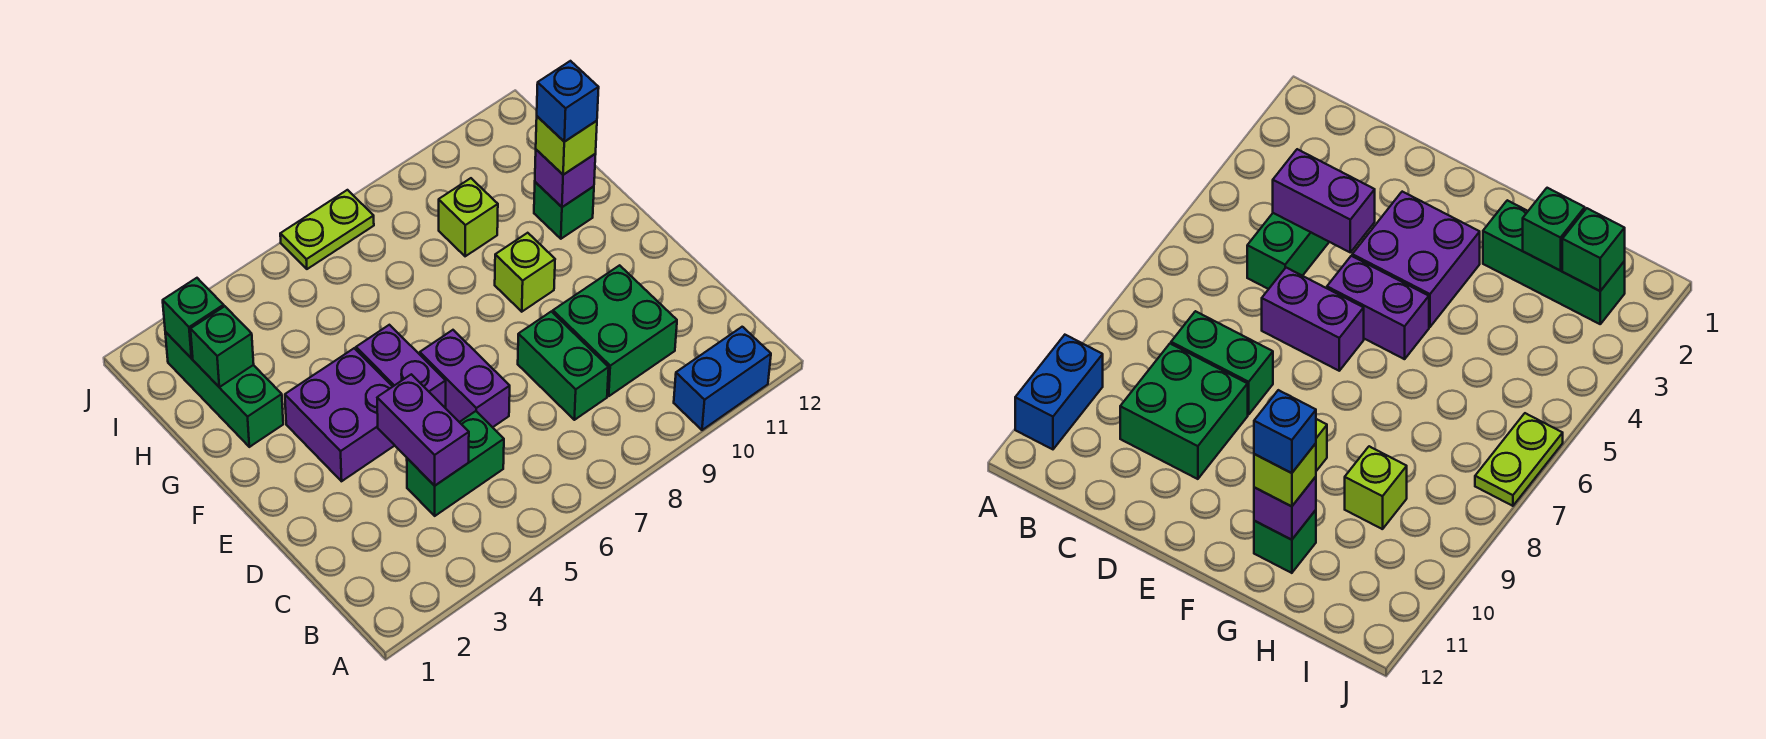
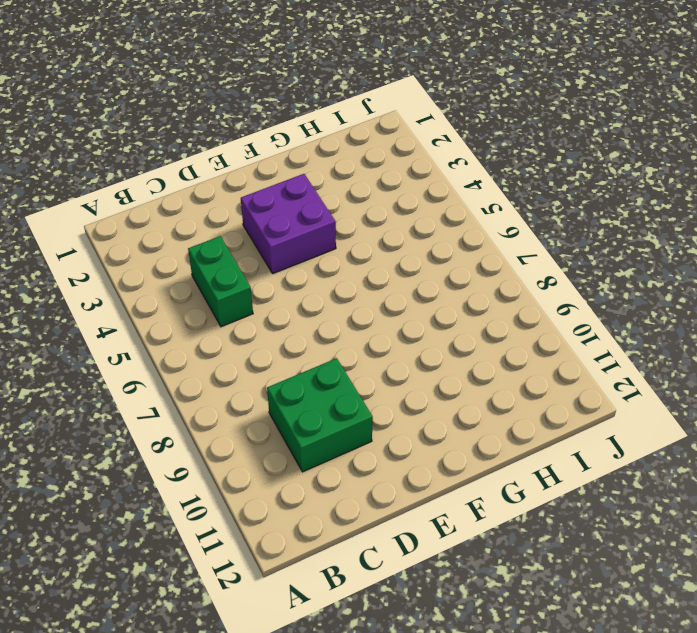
none -> blue brick A10:A11 level 1
none -> green brick C8:D8 level 1
none -> purple brick D6:E6 level 1

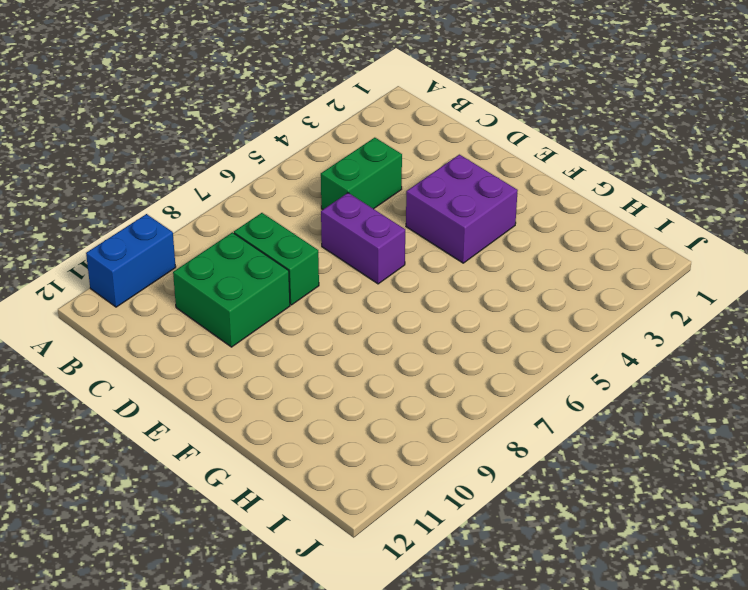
none -> purple brick E5:F5 level 1
none -> lime brick F9 level 1
none -> green brick G2:I2 level 1

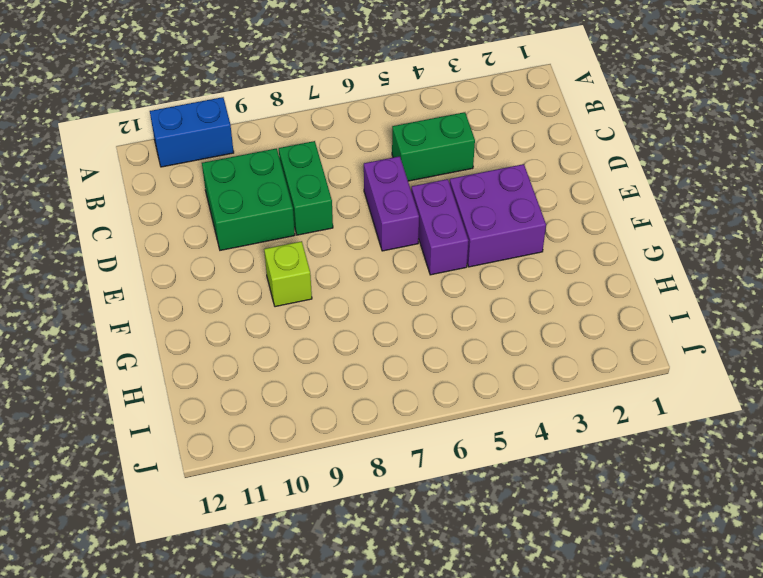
none -> green brick G2:I2 level 1
none -> green brick G11 level 1
none -> lime brick H9 level 1

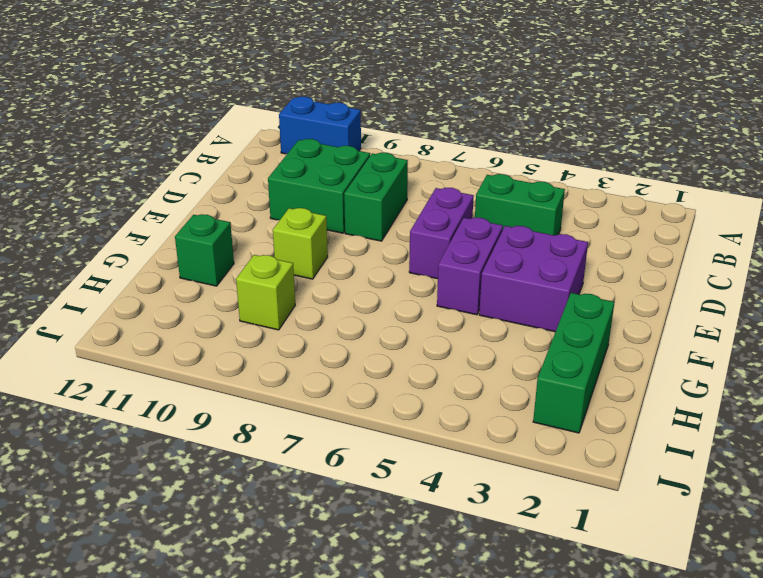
none -> lime plate J6:J7 level 1
none -> purple brick C4:D4 level 2
none -> purple brick G11 level 2

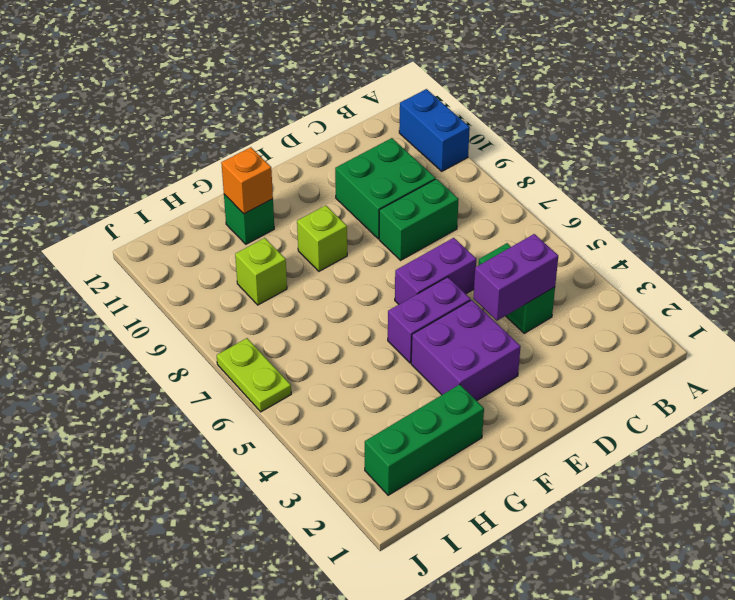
orange brick G11 level 2 -> purple brick G11 level 2
none -> green brick H2 level 2
none -> green brick I2 level 2
none -> lime brick G11 level 3

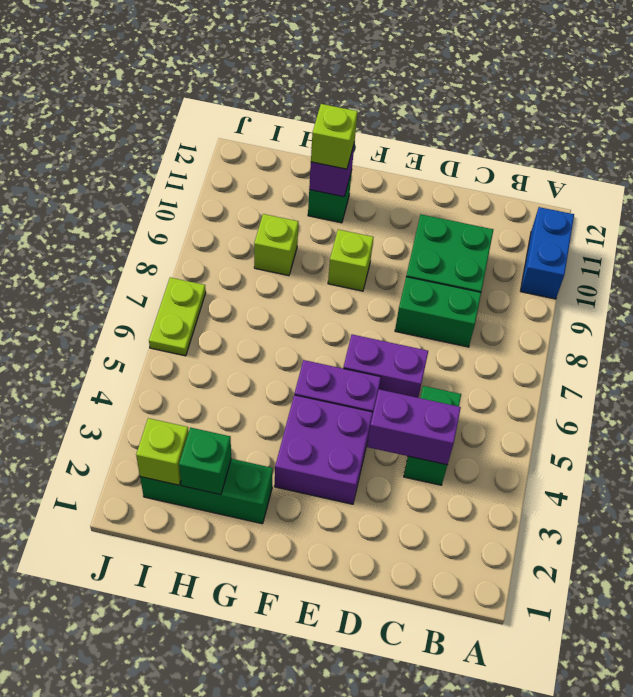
lime brick I2 level 2 -> green brick I2 level 2
none -> blue brick G11 level 4

